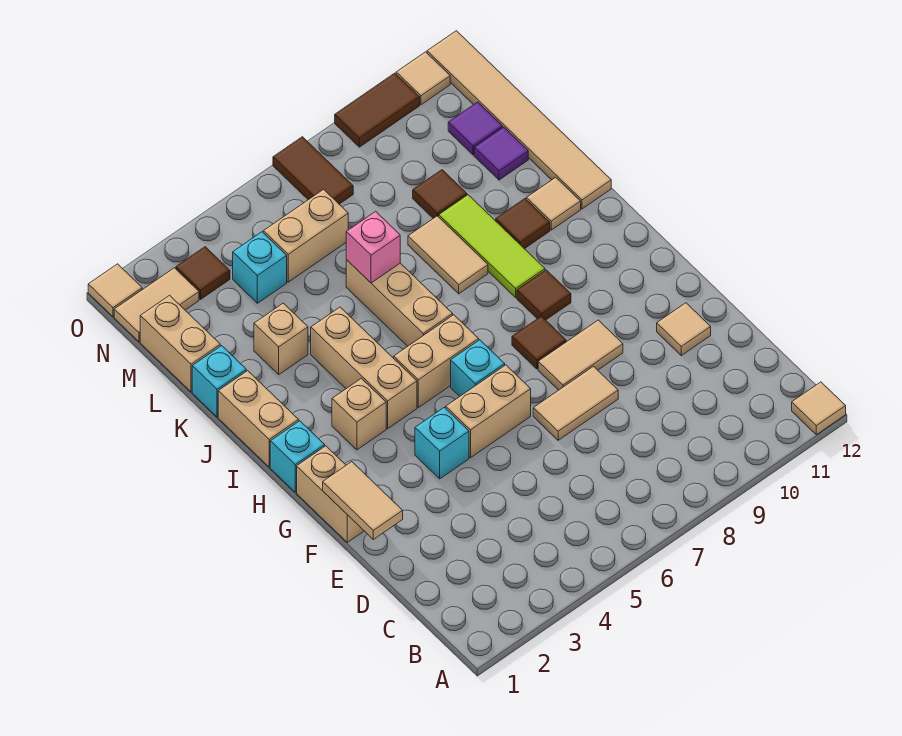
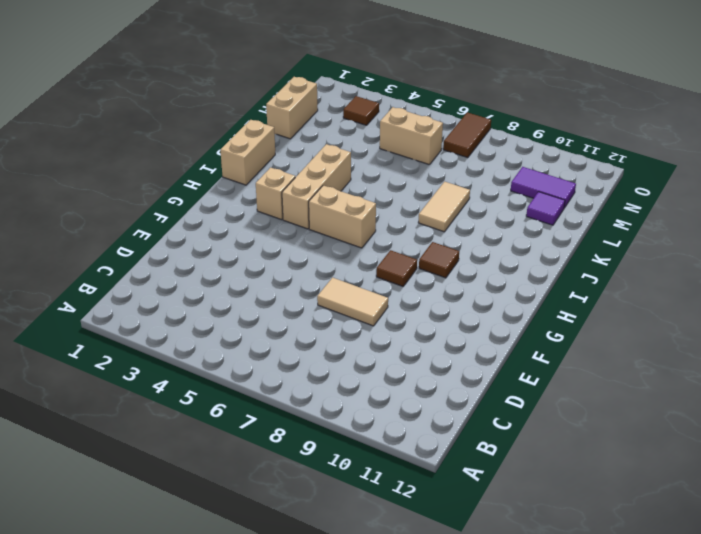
purple tile M10:M11 level 1 -> purple tile M11 level 1
none -> tan tile A12 level 1
none -> tan tile E11 level 1
none -> tan brick F1:G1 level 1
none -> cyan brick F4 level 1

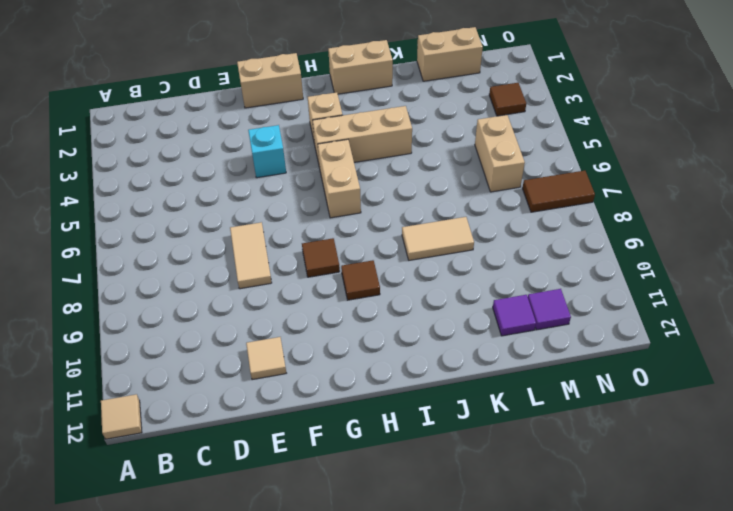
none -> tan brick F5:F6 level 1
none -> tan tile F8:F9 level 1
none -> cyan brick G6 level 1
none -> cyan brick H1 level 1

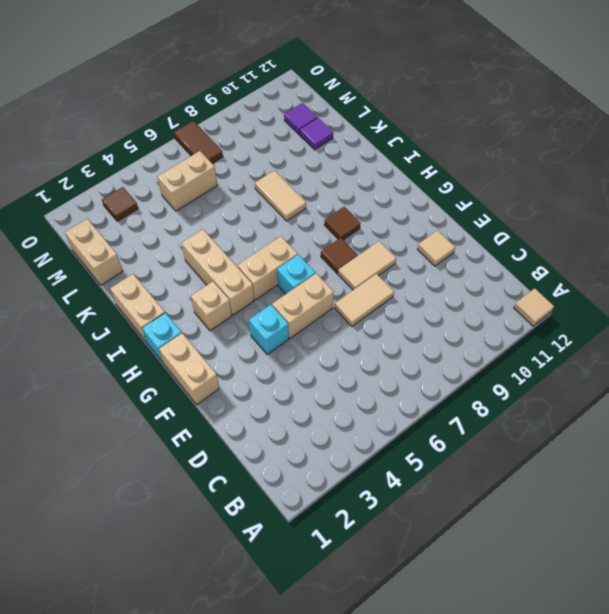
none -> tan brick I6:K6 level 1
none -> lime tile I9:K9 level 1
none -> brown tile J10 level 1
none -> tan tile J11 level 1

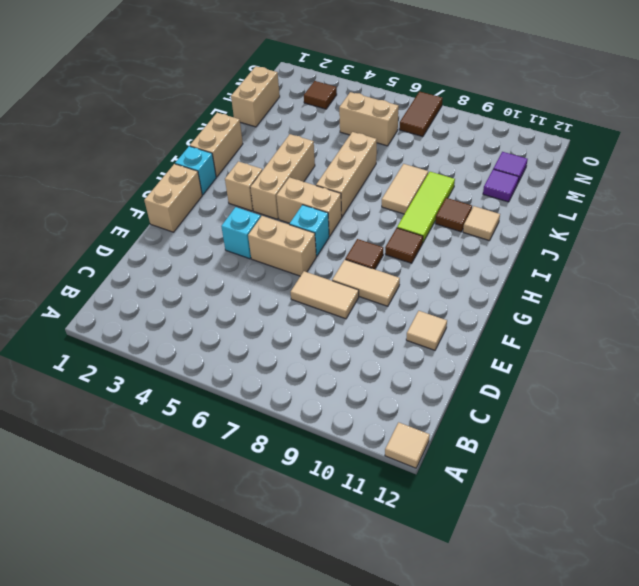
none -> tan tile J12:O12 level 1
none -> cyan brick K1 level 1
none -> tan brick K3 level 1
none -> brown tile L9 level 1

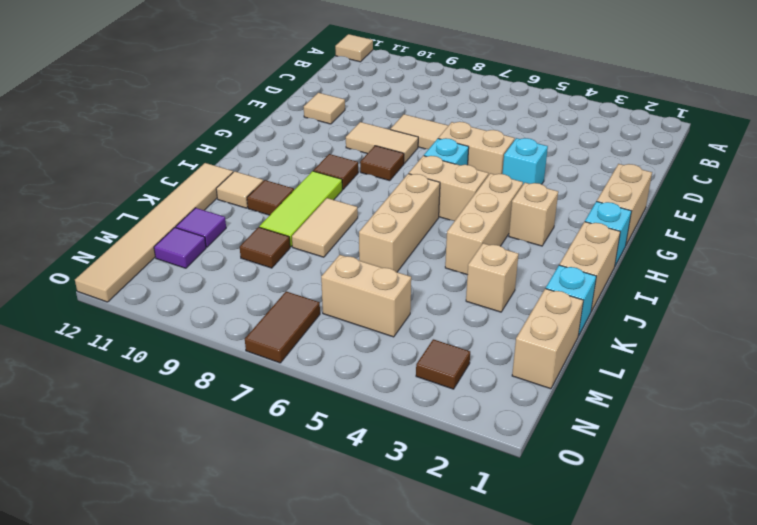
none -> cyan brick M4 level 1
none -> tan tile N1:N2 level 1
none -> tan tile O1 level 1
none -> brown tile O9:O10 level 1

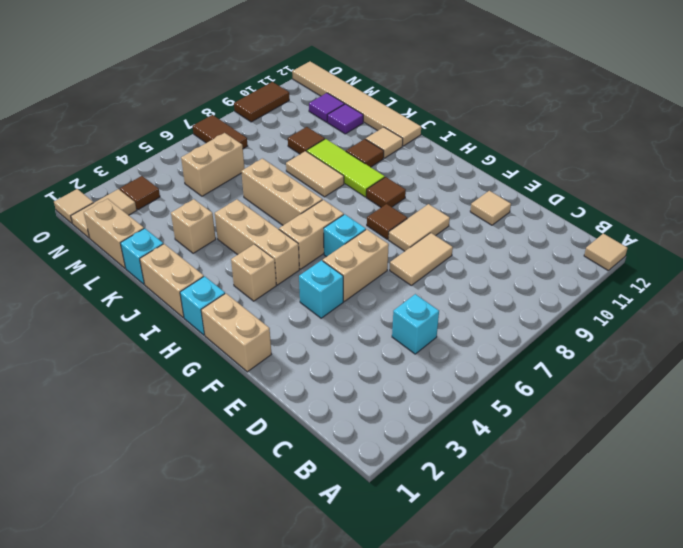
cyan brick C5 level 1 -> cyan brick M4 level 1
none -> tan tile O11 level 1
none -> tan tile E1:F1 level 2
none -> pink brick K6 level 2

